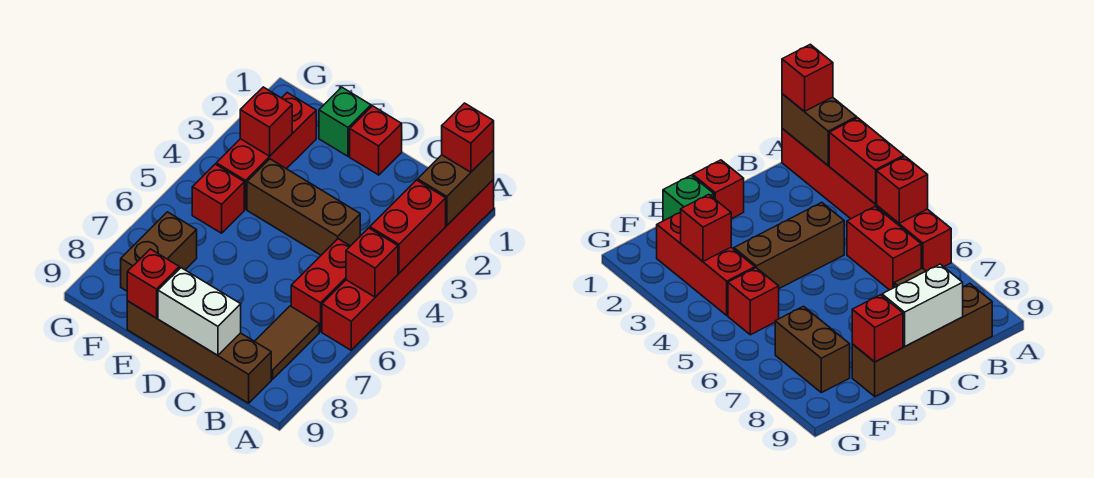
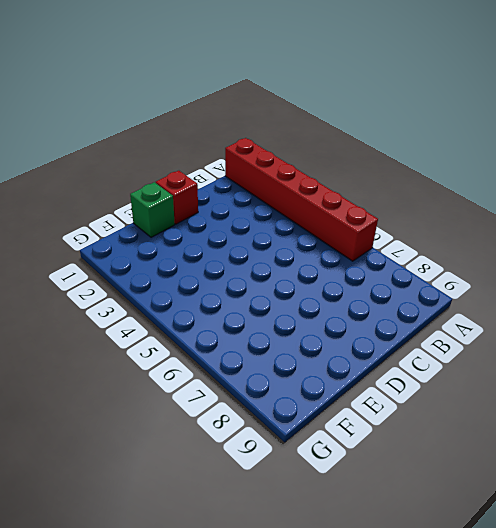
none -> red brick B5:B6 level 1
none -> brown tile B7:B8 level 1
none -> brown brick B9:E9 level 1

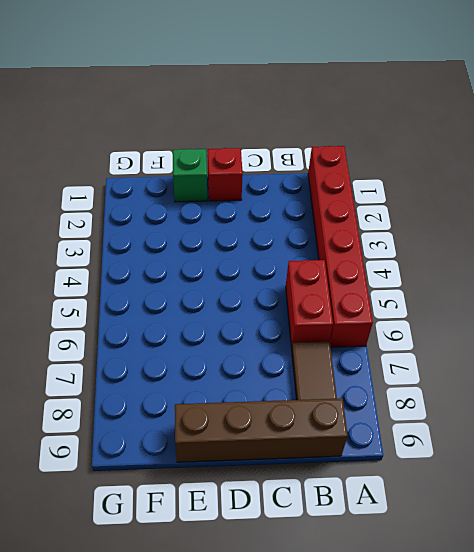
none -> brown brick C4:E4 level 1
none -> red brick F2:F4 level 1
none -> red brick F5 level 1

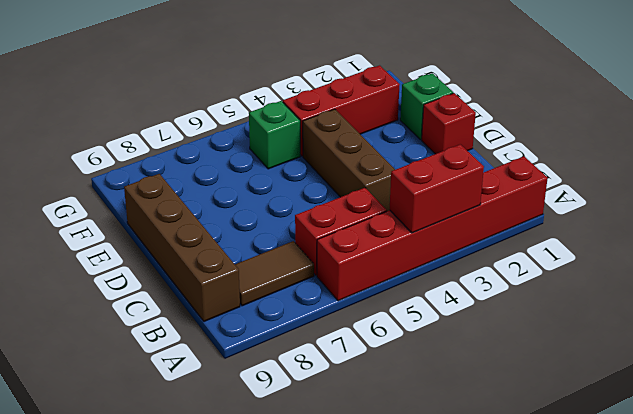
green brick F5 level 1 -> red brick F5 level 1
none -> brown brick F7:F8 level 1
none -> brown brick A1:A2 level 2
none -> red brick A5 level 2

